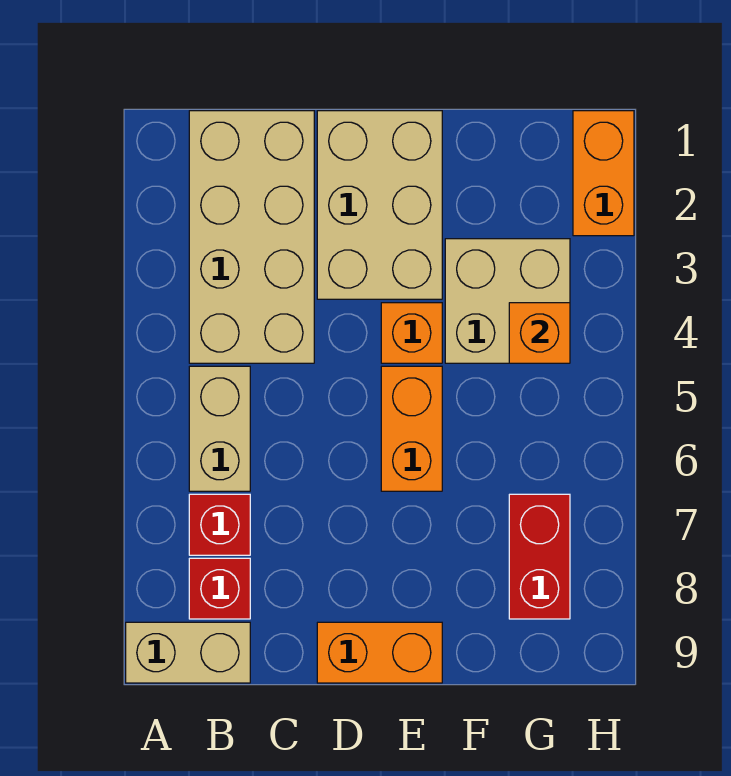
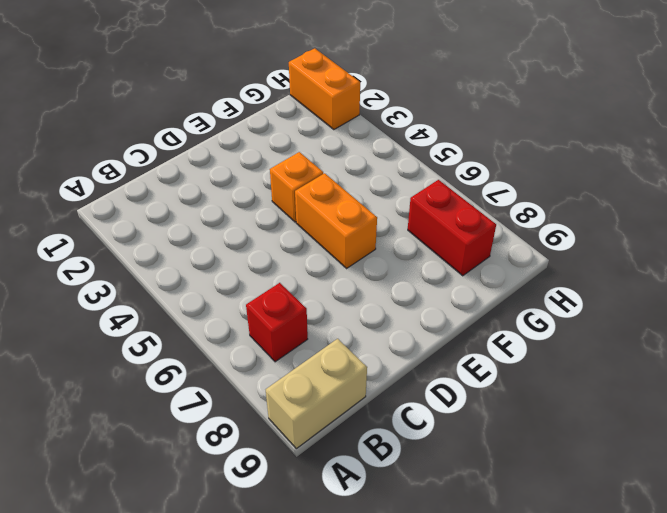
none -> tan brick B1:C4 level 1
none -> tan brick B5:B6 level 1
none -> red brick B8 level 1

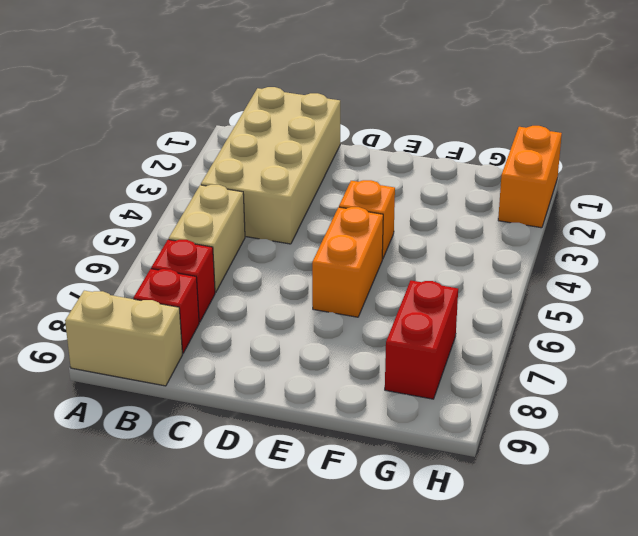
none -> tan brick D1:E3 level 1
none -> orange brick D9:E9 level 1
none -> tan brick F3:G4 level 1

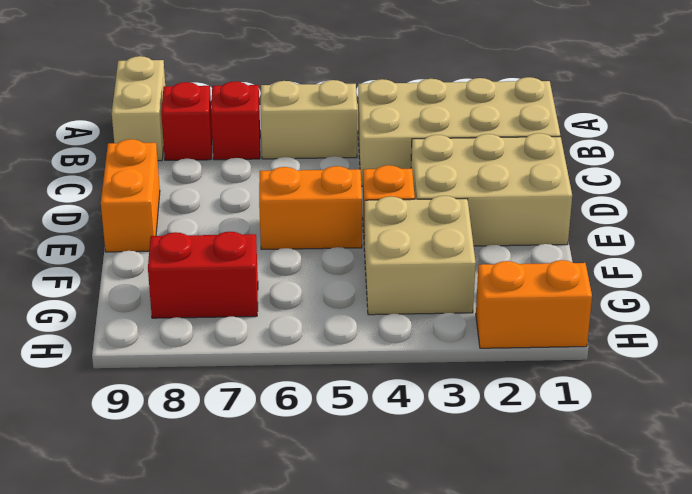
none -> orange brick G4 level 2

